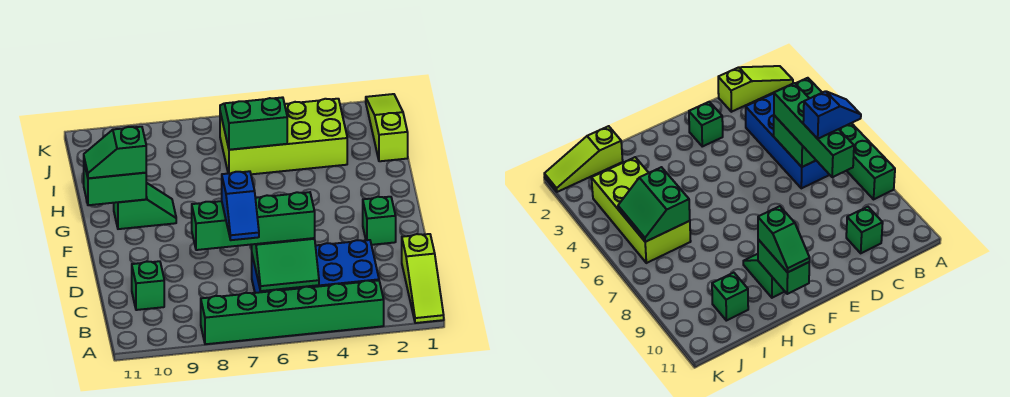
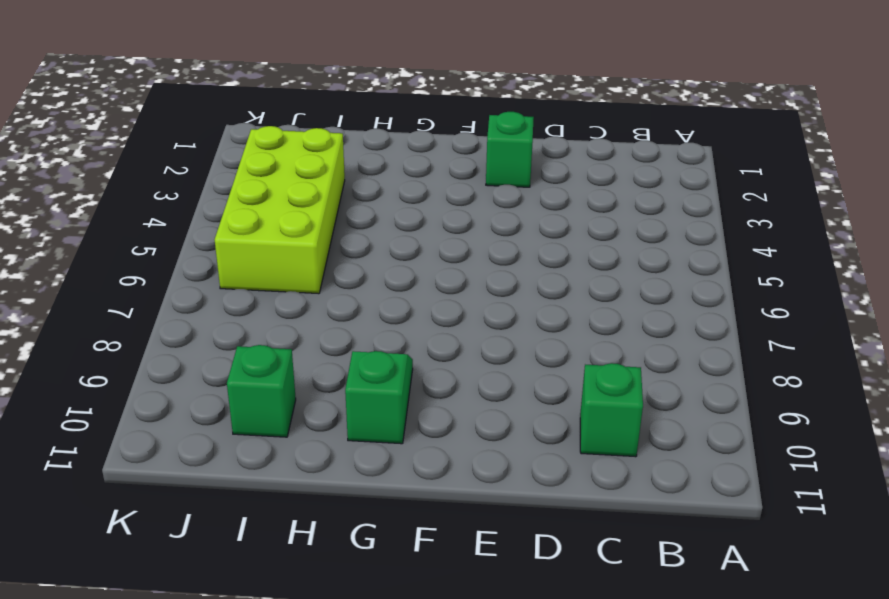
none -> lime slope A1:C1 level 1 top C
none -> green brick A3:A8 level 1
none -> blue brick B3:C6 level 1

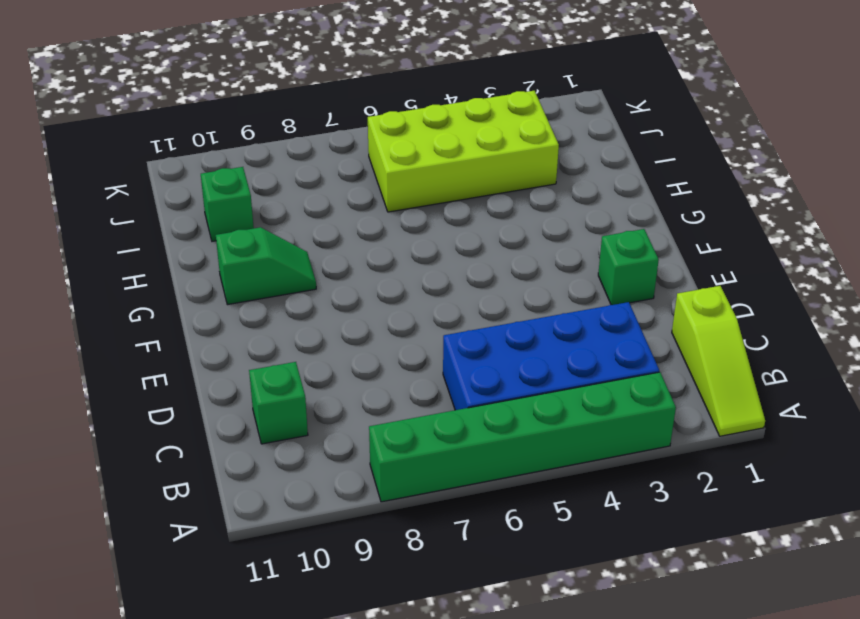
none -> lime slope I1:K1 level 1 top I
none -> green slope B5:C6 level 2 top C
none -> green brick G10:G11 level 2

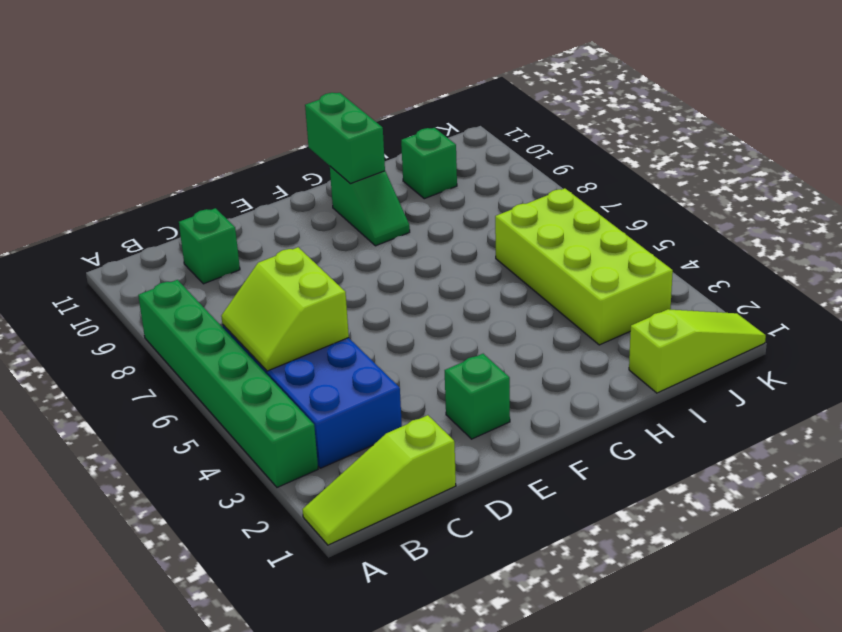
lime slope B5:C6 level 2 top C -> green slope B5:C6 level 2 top C
none -> green slope I5:J6 level 2 top I
none -> green brick C5:C8 level 3
none -> green slope G10:G11 level 3 top 10

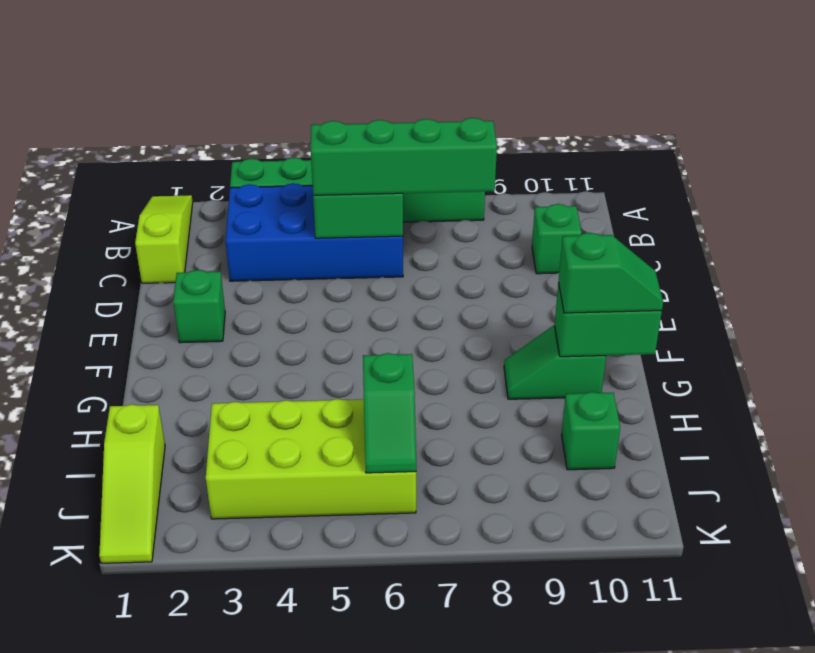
green slope I6:J6 level 2 top I -> green slope I5:J6 level 2 top I
none -> blue slope B7:C7 level 4 top C

